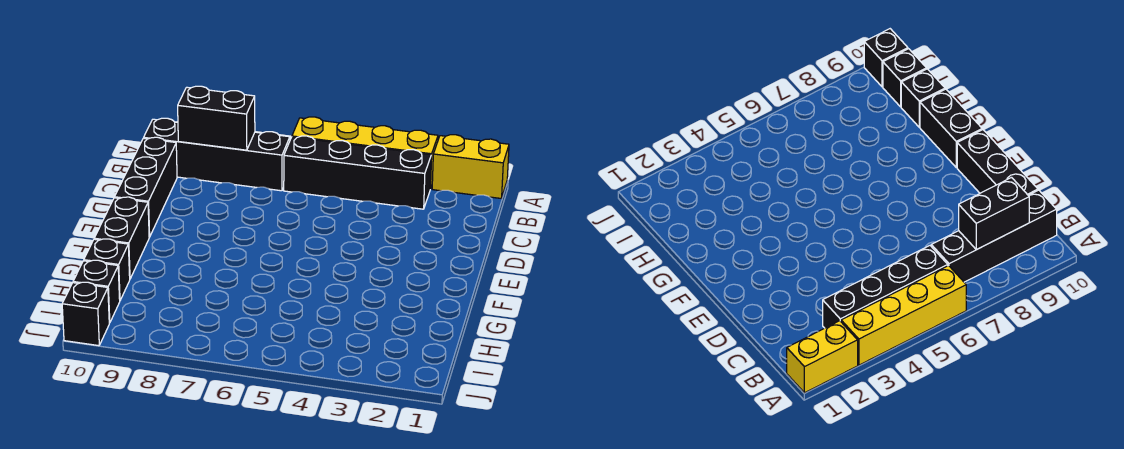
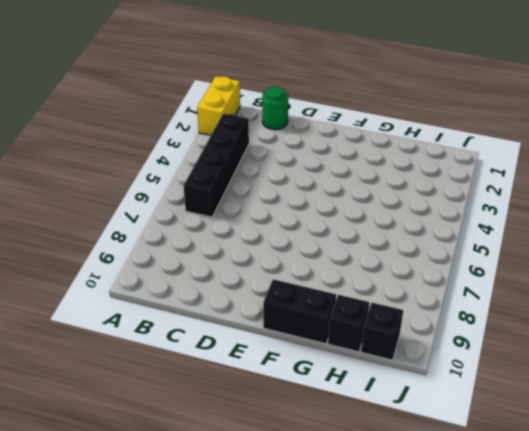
green round brick C1 level 1 -> none
none -> yellow brick A3:A6 level 1
none -> black brick B7:B10 level 1

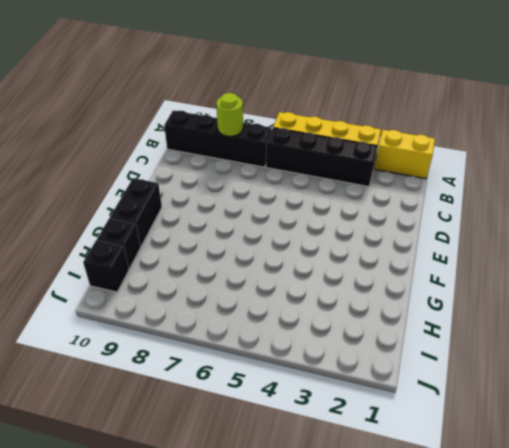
lime round brick B8 level 2 -> black brick B8:B9 level 2
none -> black brick C10:E10 level 1
none -> black brick J10 level 1

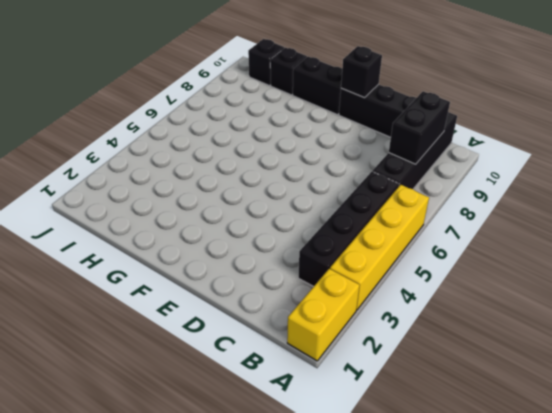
black brick E10 level 2 -> black brick J10 level 1

